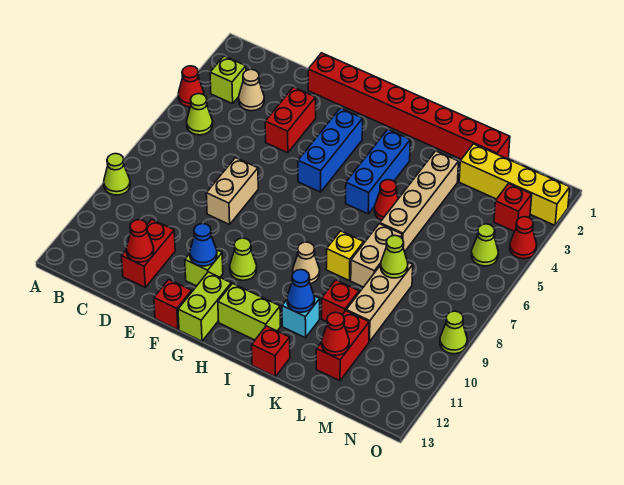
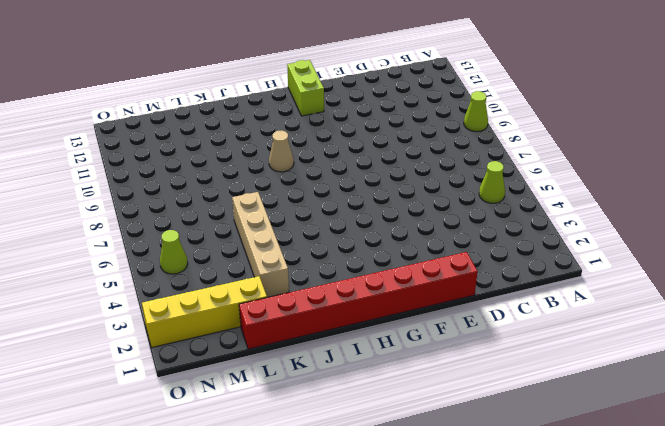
none -> red cone A4 level 1
none -> lime brick B3 level 1
none -> tan cone C3 level 1
none -> red brick D11:D12 level 1

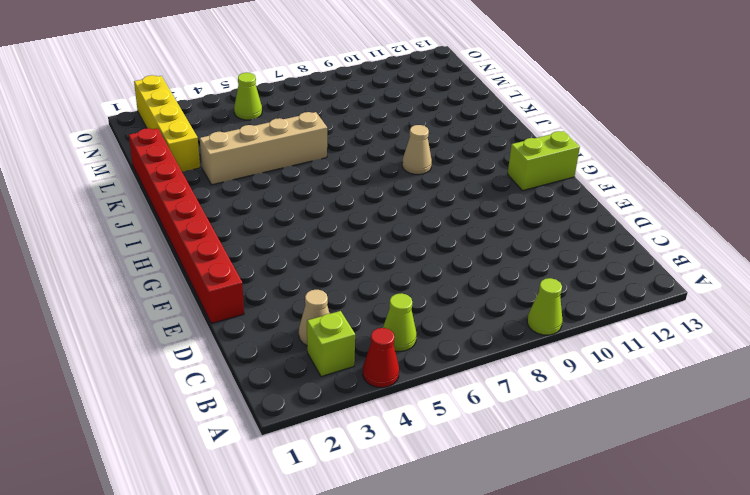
none -> red brick D11:D12 level 1
none -> red brick E3:E4 level 1
none -> tan brick E7:E8 level 1
none -> lime brick F11 level 1

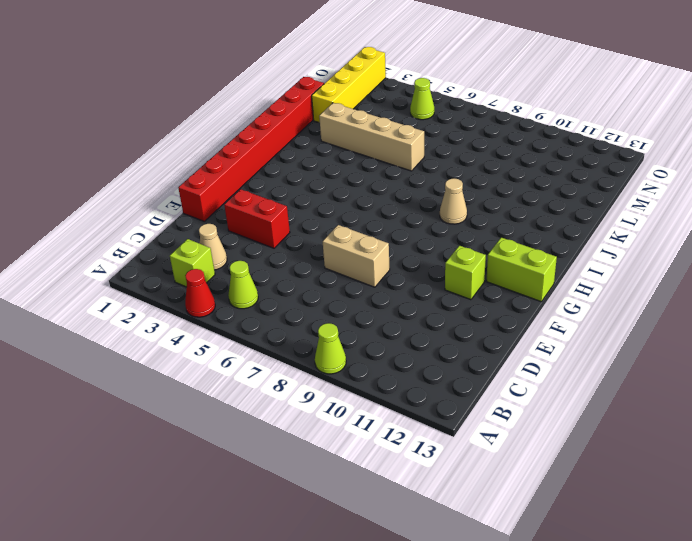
none -> red brick D11:D12 level 1
none -> red brick F13 level 1
none -> blue brick G3:G5 level 1
none -> lime cone G10 level 1

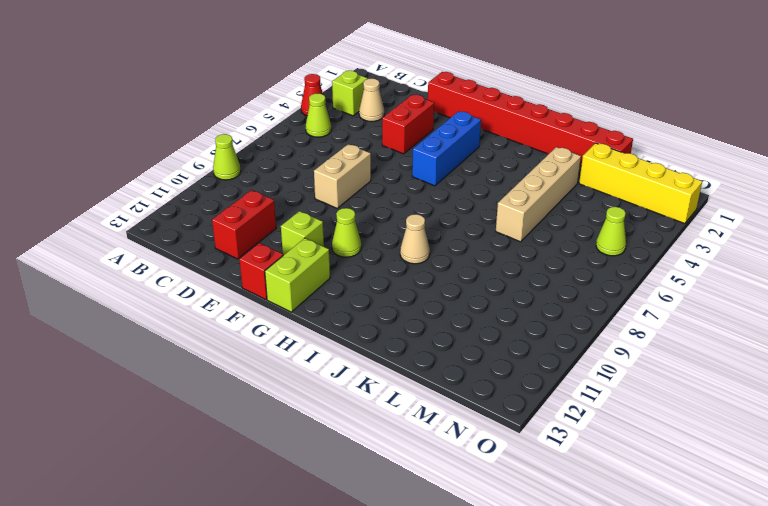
none -> lime brick H12:I12 level 1
none -> blue brick I3:I5 level 1
none -> red cone J5 level 1
none -> yellow brick J8 level 1

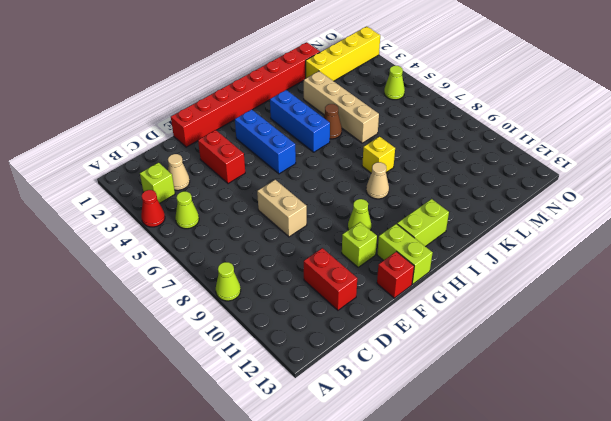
brown cone J5 level 1 -> red cone J5 level 1
none -> cyan brick J11 level 1
none -> red brick J13 level 1
none -> tan brick K7:K8 level 1
none -> red brick K10 level 1

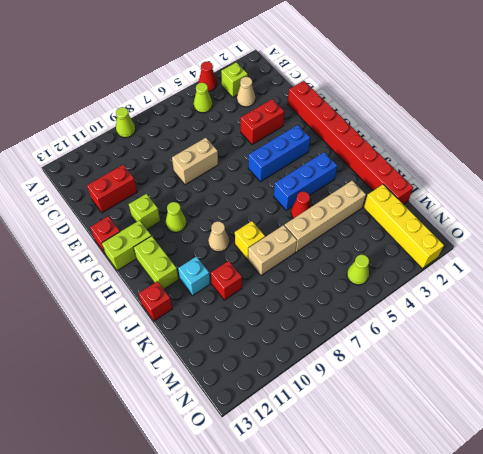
none -> tan brick L8:L10 level 1
none -> red brick L11:L12 level 1
none -> red brick N3 level 1
none -> red cone O4 level 1

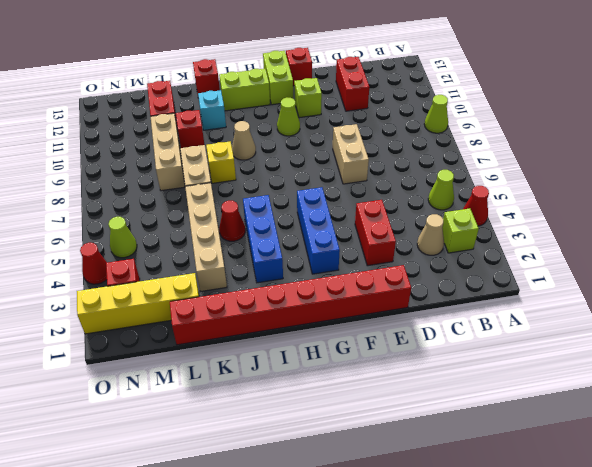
none -> lime cone O9 level 1
none -> red cone D12 level 2
none -> blue cone F11 level 2
none -> blue cone J11 level 2

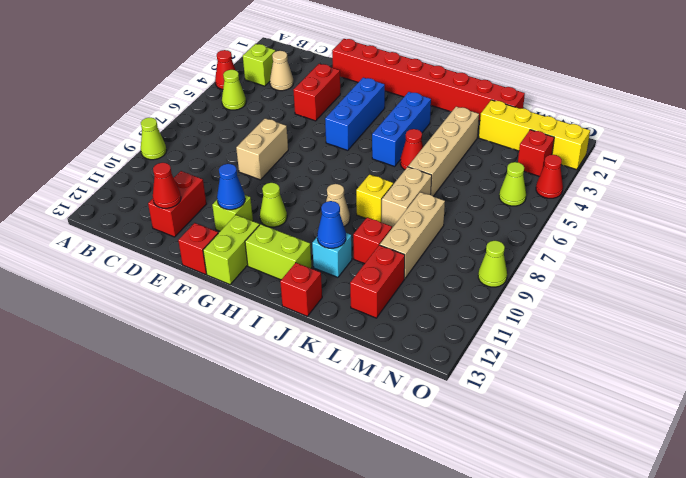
none -> lime cone L8 level 2
none -> red cone L12 level 2

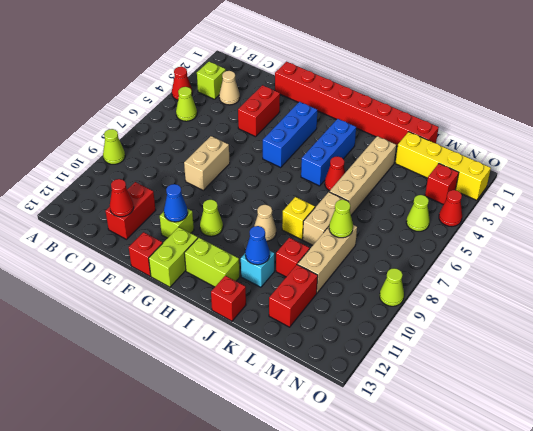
none -> red cone L12 level 2

